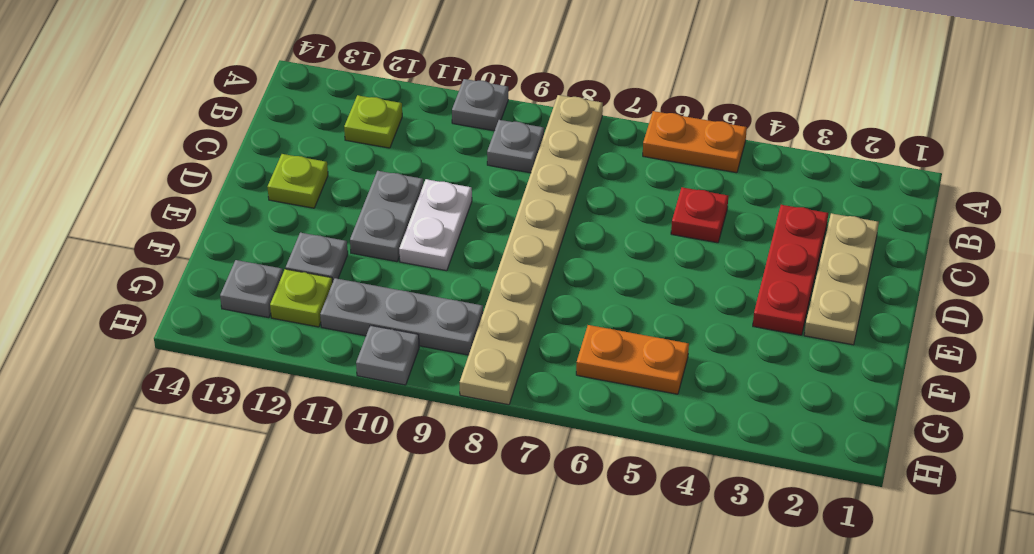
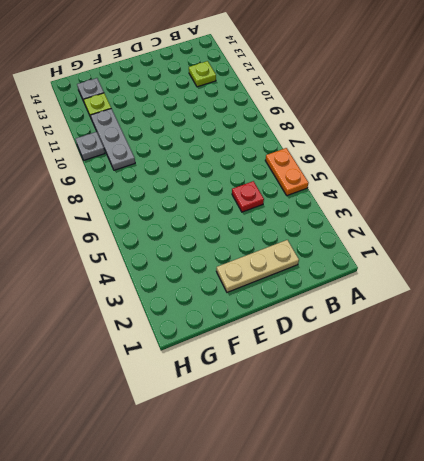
none -> tan plate A8:H8 level 1
none -> grey plate A10 level 1
none -> grey plate B9 level 1

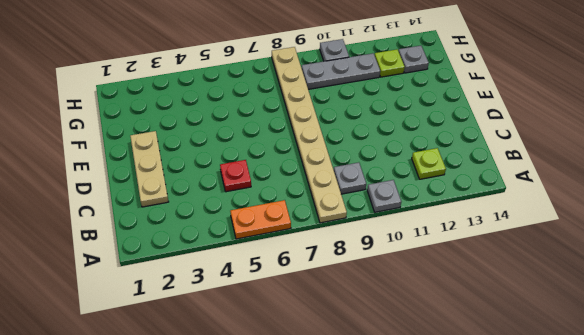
none -> red plate C3:E3 level 1
none -> white plate D10:E10 level 1
none -> grey plate D11:E11 level 1

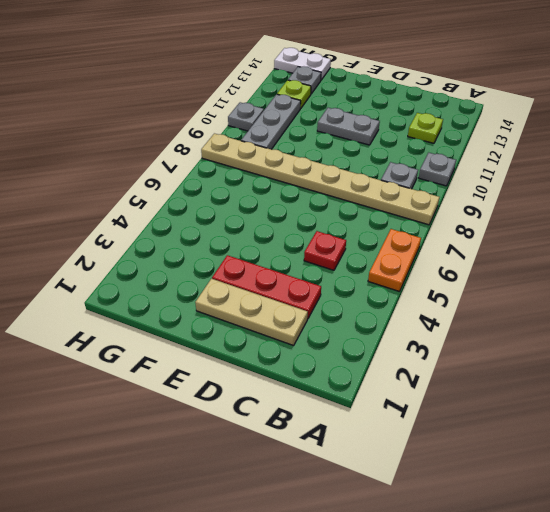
white plate G14:H14 level 1 -> white plate D10:E10 level 1
none -> lime plate D13 level 1
none -> grey plate F12 level 1
none -> orange plate G5:G6 level 1

